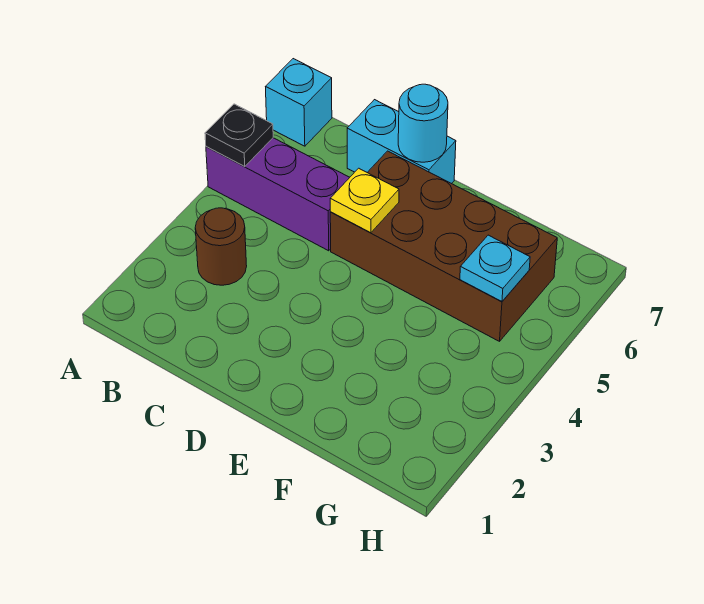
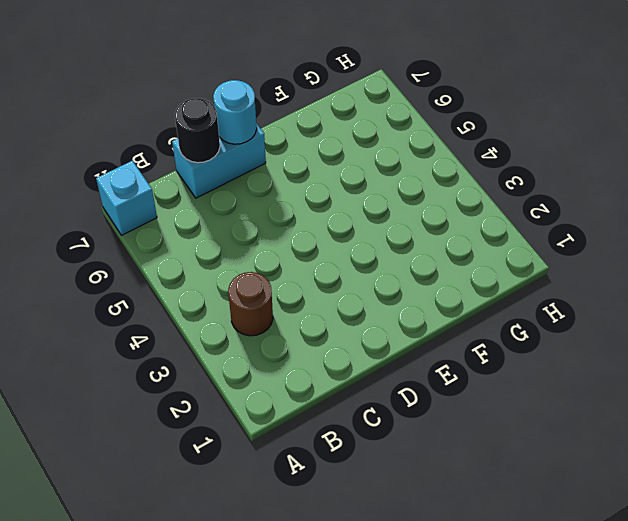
black round brick C7 level 2 -> none
none -> purple brick A5:C5 level 1
none -> brown brick D5:G6 level 1

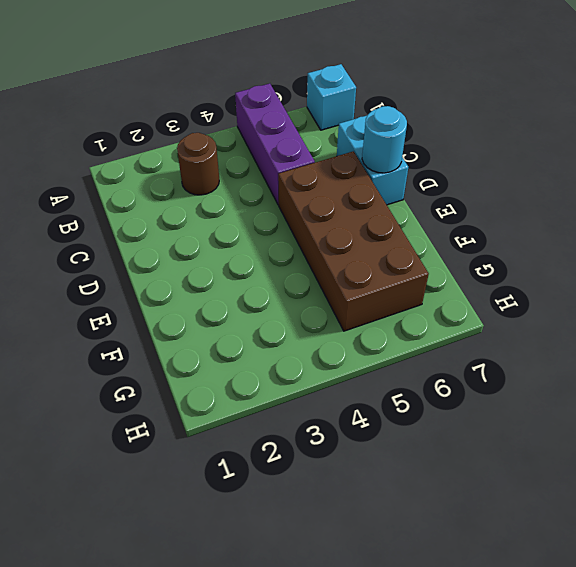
none -> black plate A5 level 2
none -> yellow plate D5 level 2

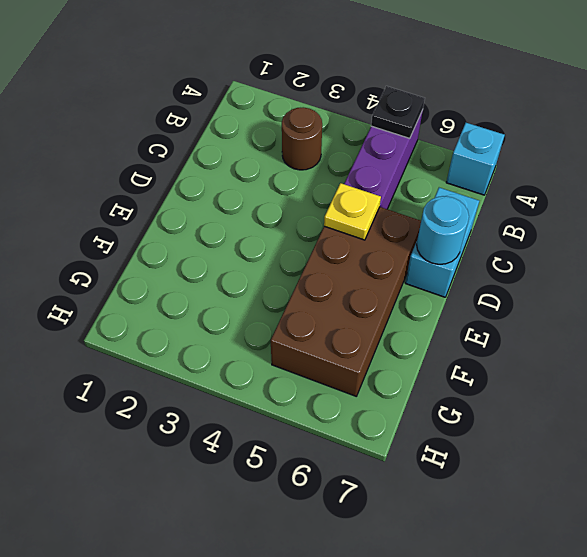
none -> cyan plate G5 level 2

